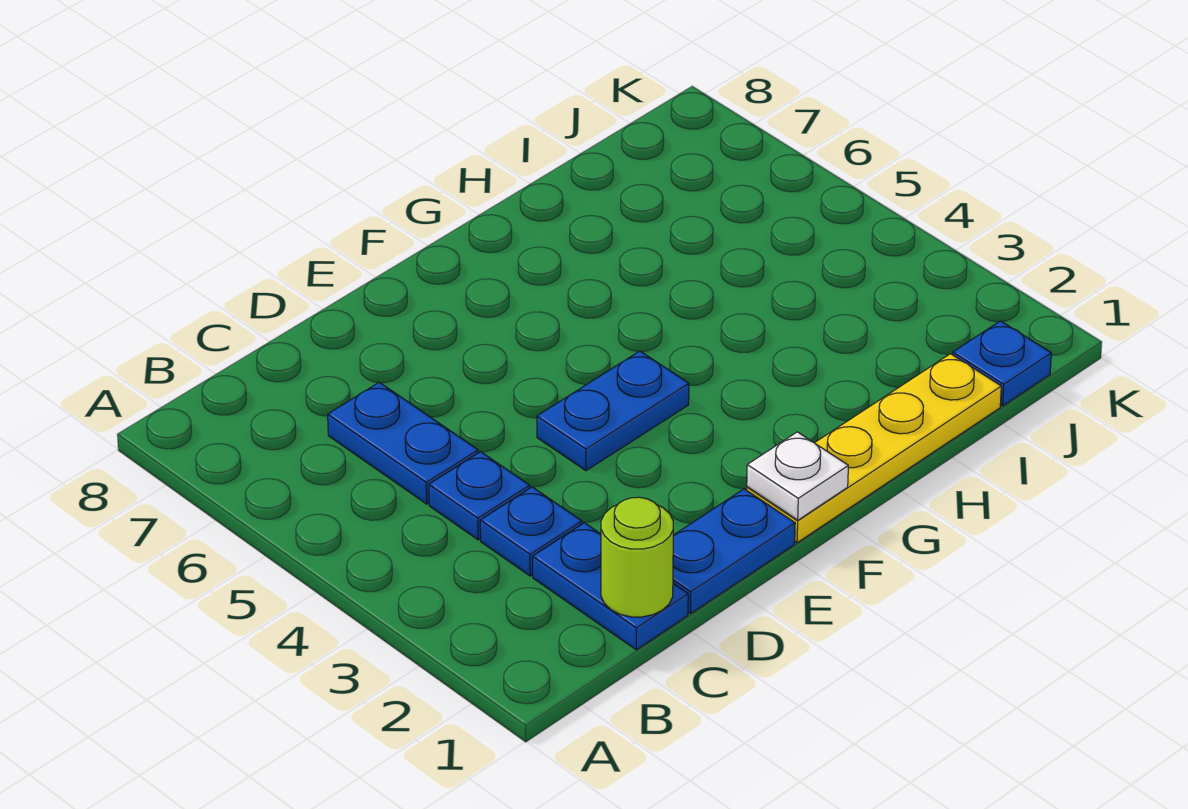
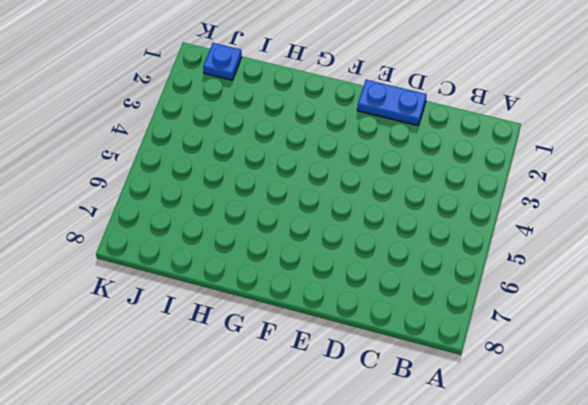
none -> blue plate C1:C2 level 1
none -> blue plate C3 level 1

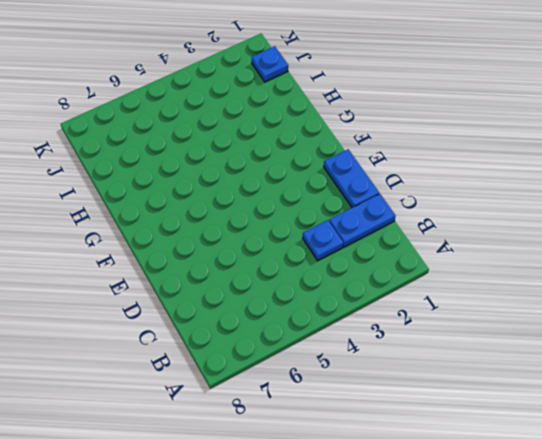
none -> blue plate C4 level 1
none -> blue plate C5:C6 level 1

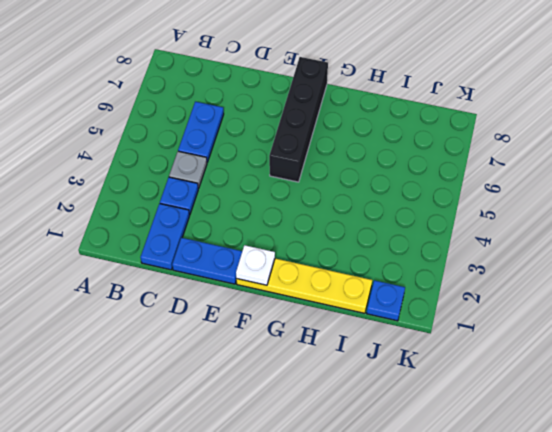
grey plate C4 level 1 -> blue plate C4 level 1
black brick F5:F8 level 1 -> none
none -> blue plate E4:F4 level 1
none -> lime round brick C1 level 2

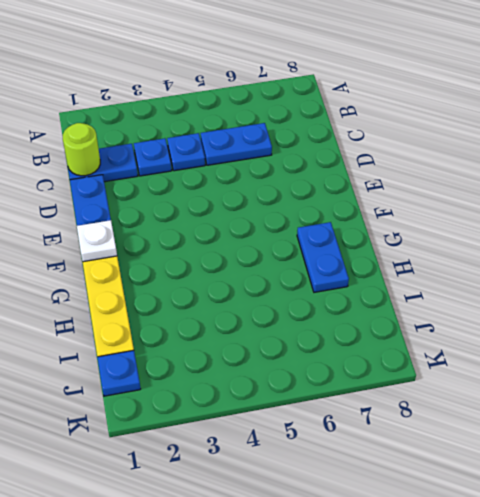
blue plate G7:H7 level 1 -> blue plate E4:F4 level 1

